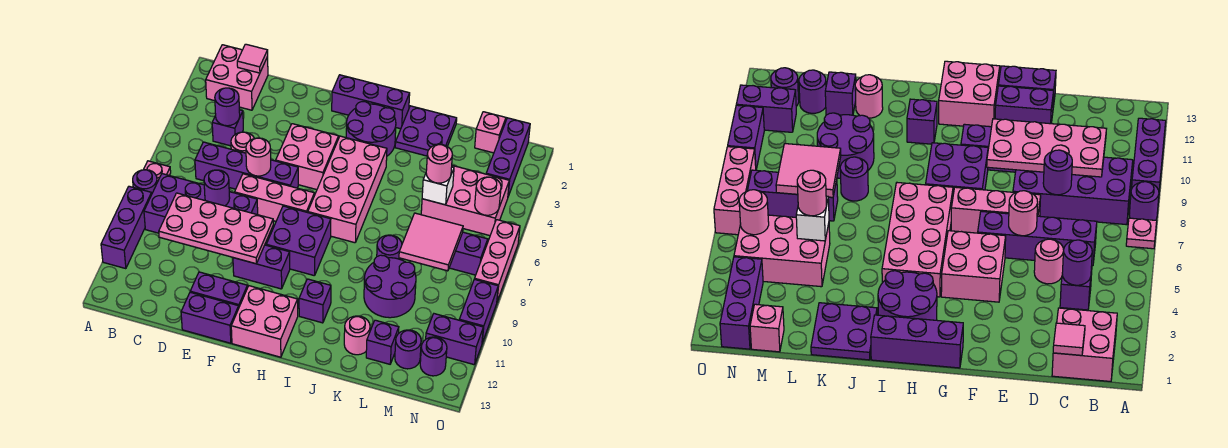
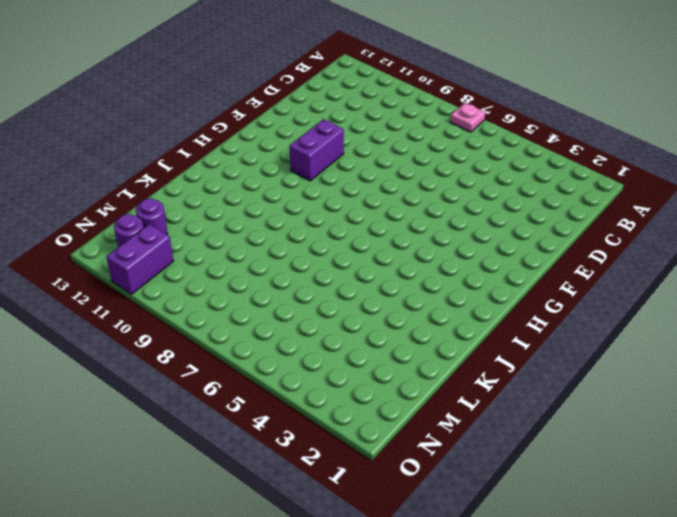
none -> purple round brick A8 level 1
none -> purple brick A9:A11 level 1
none -> pink brick B1:C2 level 1
none -> purple brick B8:E9 level 1

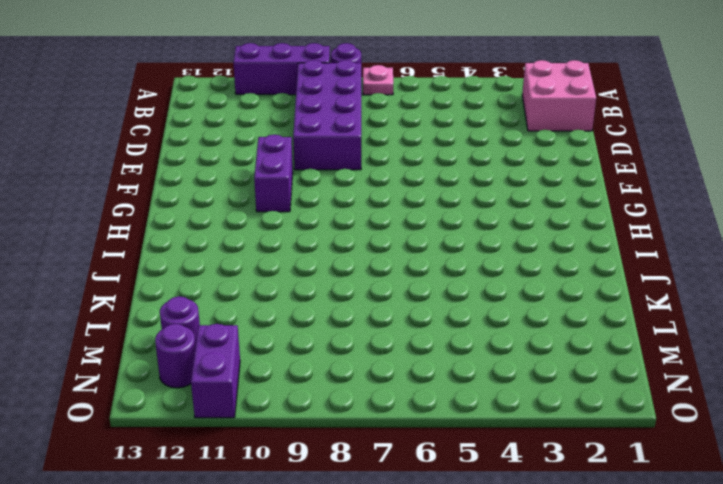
none -> purple brick C4 level 1
none -> purple brick C6:F6 level 1
none -> pink round brick D5 level 1
none -> pink brick E7:G7 level 1

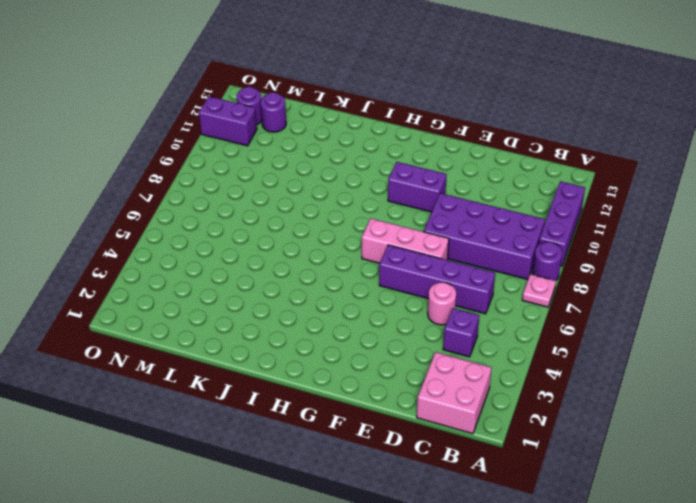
none -> purple brick E12:F12 level 1
none -> purple brick E13:F13 level 1
none -> pink brick F4:G5 level 1
none -> purple brick G1:I1 level 1

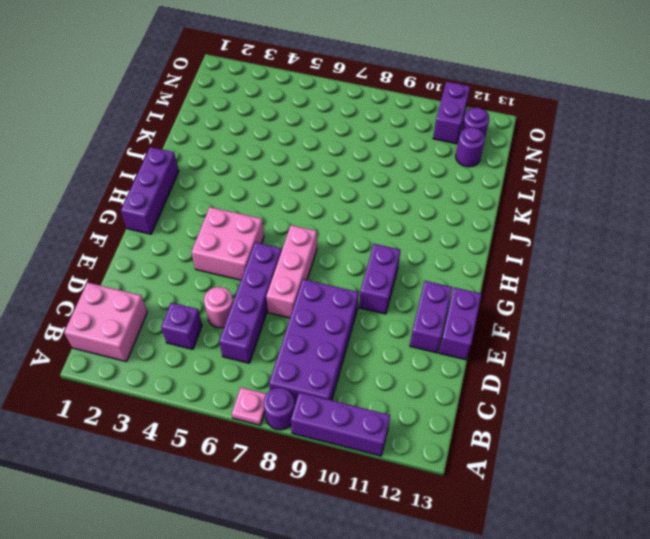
none -> purple brick G8:H9 level 1
none -> pink brick G12:H13 level 1
none -> purple round brick H2:I3 level 1
none -> pink brick H4:I7 level 1

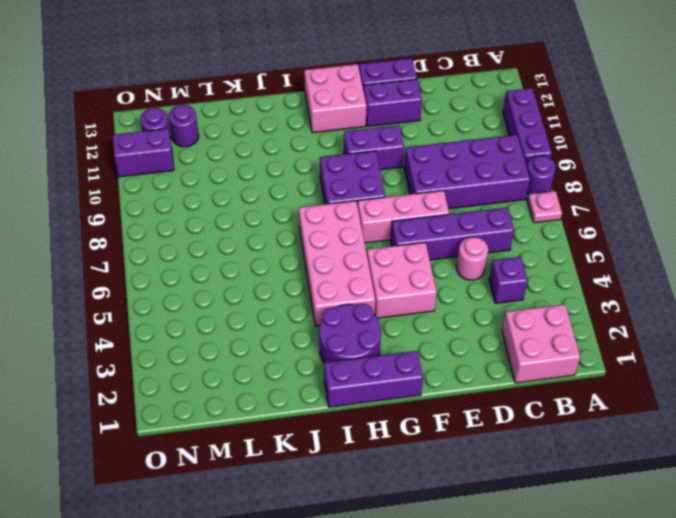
none -> purple brick I11 level 1
none -> purple plate J1:K2 level 1
none -> purple round brick K8 level 1
none -> purple round brick K9:L10 level 1

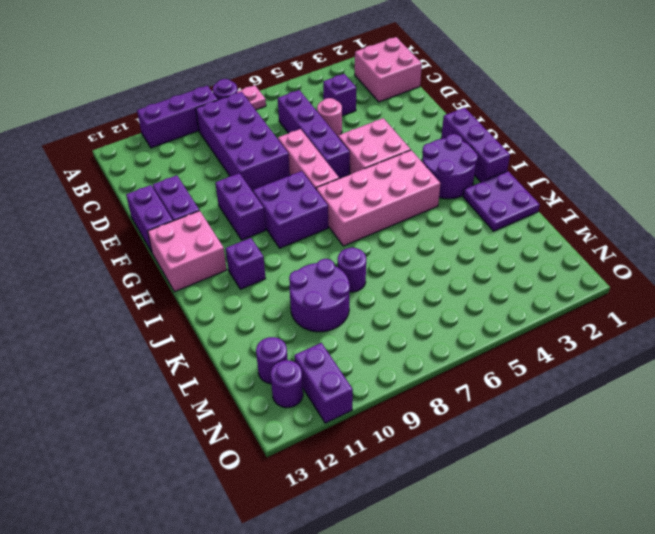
none -> pink round brick K12 level 1
none -> pink brick L4:N5 level 1
none -> purple brick L7:N7 level 1
none -> purple brick L12 level 1

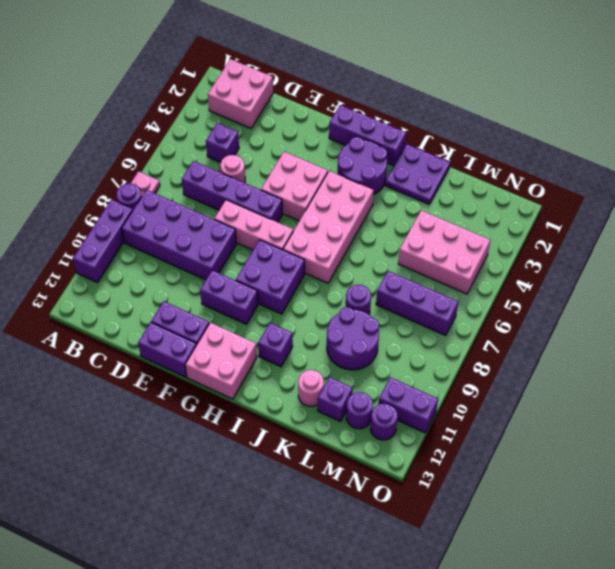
none -> pink brick M1 level 1
none -> purple brick N1:N3 level 1
none -> pink brick O6:O8 level 1
none -> purple brick O9:O10 level 1

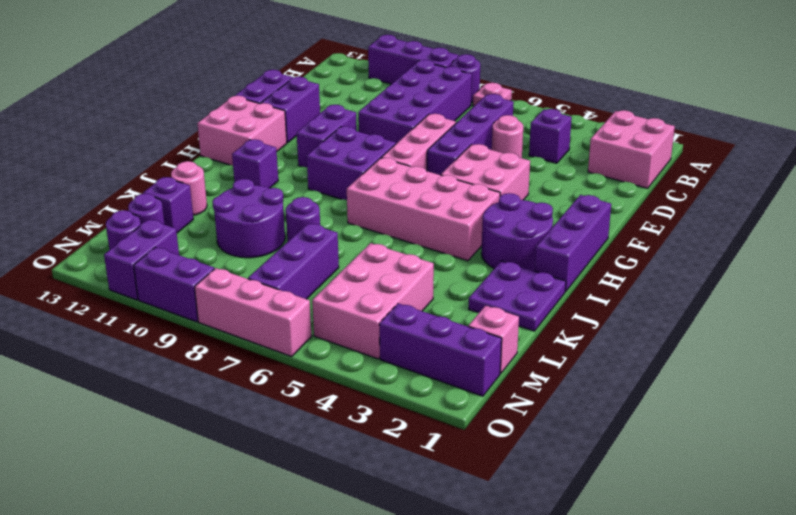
none -> pink tile C1 level 2
none -> purple round brick C4 level 2
none -> pink plate C9:F10 level 2
none -> purple round brick D8 level 2

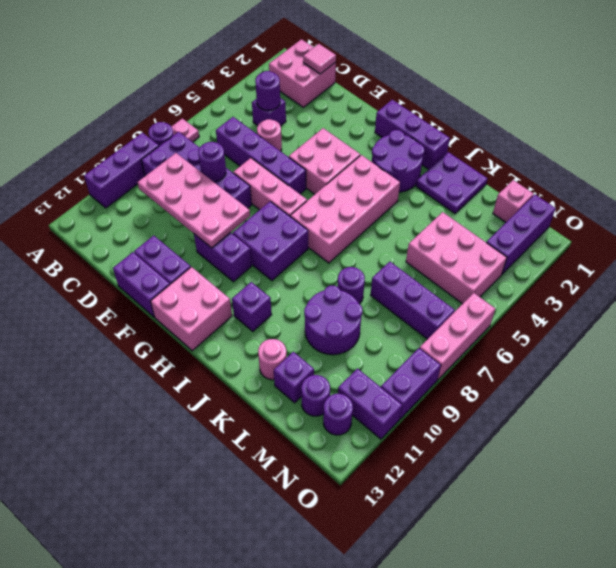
none -> pink round brick E6 level 2
none -> white brick L5 level 2
none -> pink tile L7:M8 level 2
none -> pink round brick N5 level 2

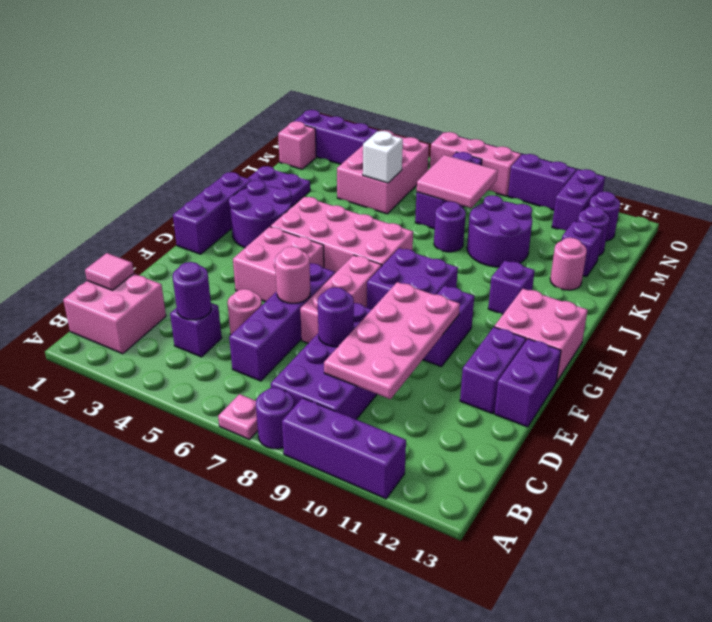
none -> pink round brick N5 level 2
none -> pink round brick L5 level 3

